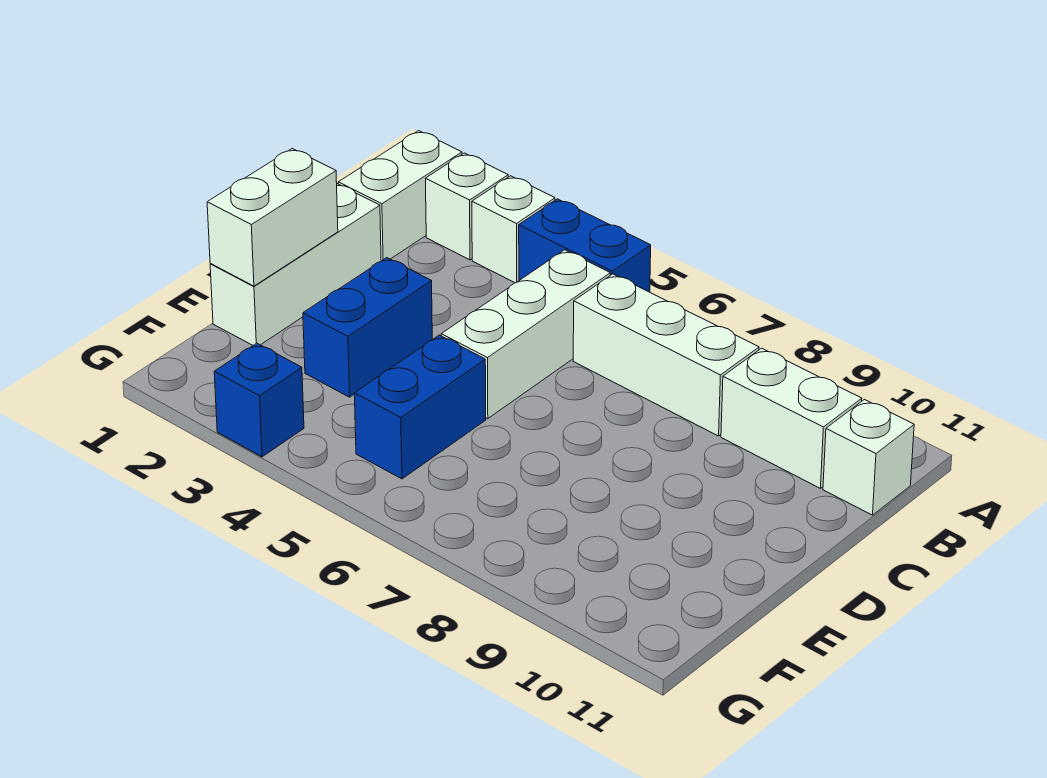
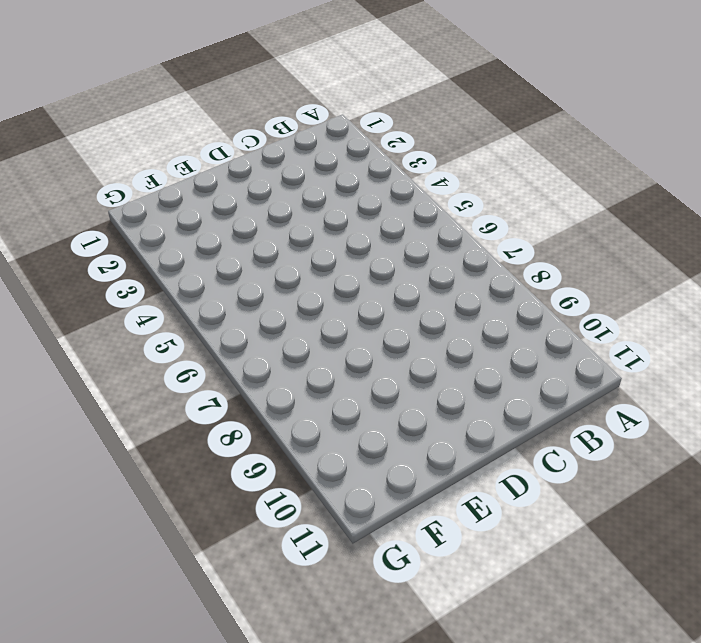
none -> white brick A1:B1 level 1
none -> white brick A2 level 1
none -> white brick A3 level 1

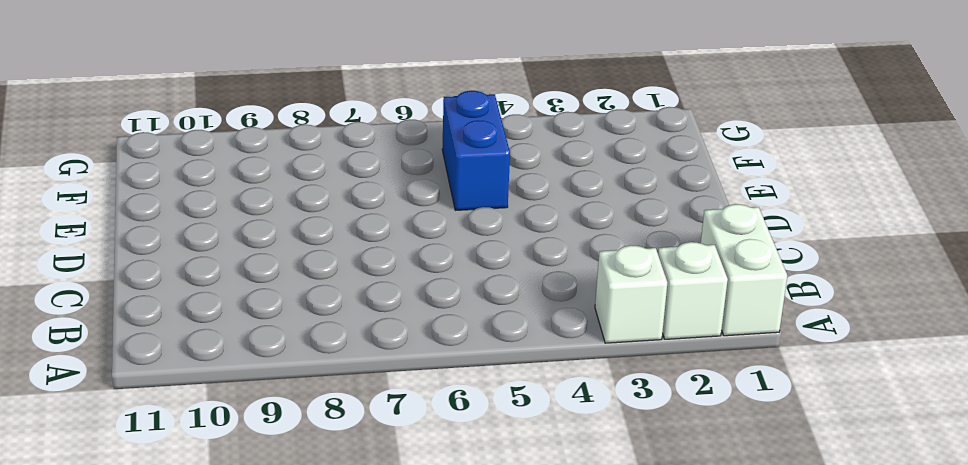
none -> blue brick A4:A5 level 1
none -> white brick B5:D5 level 1
none -> white brick B6:B8 level 1

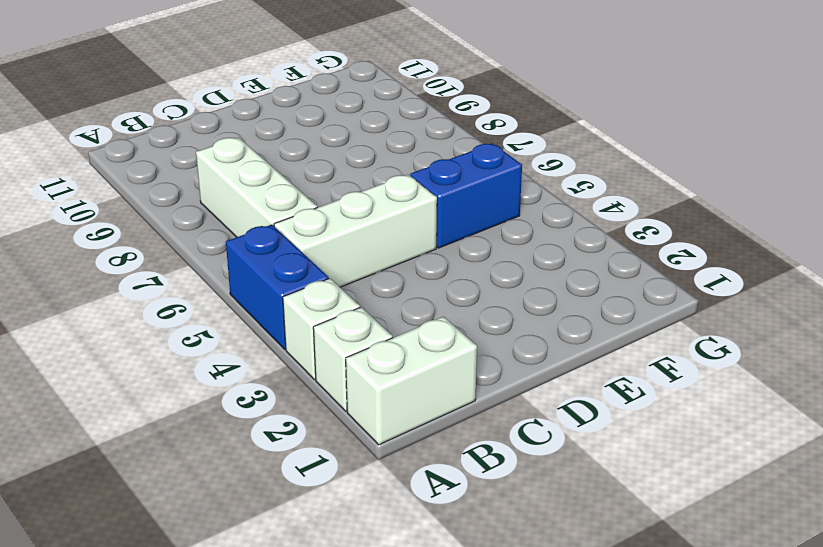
none -> white brick B9:B10 level 1
none -> white brick B11 level 1
none -> white brick C1:E1 level 1

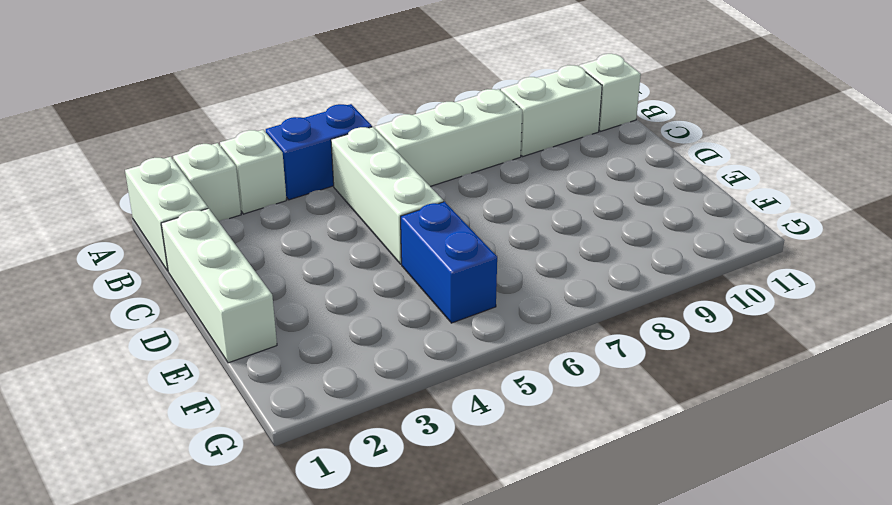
none -> blue brick D3:E3 level 1
none -> blue brick G3 level 1
none -> white brick D1:E1 level 2

